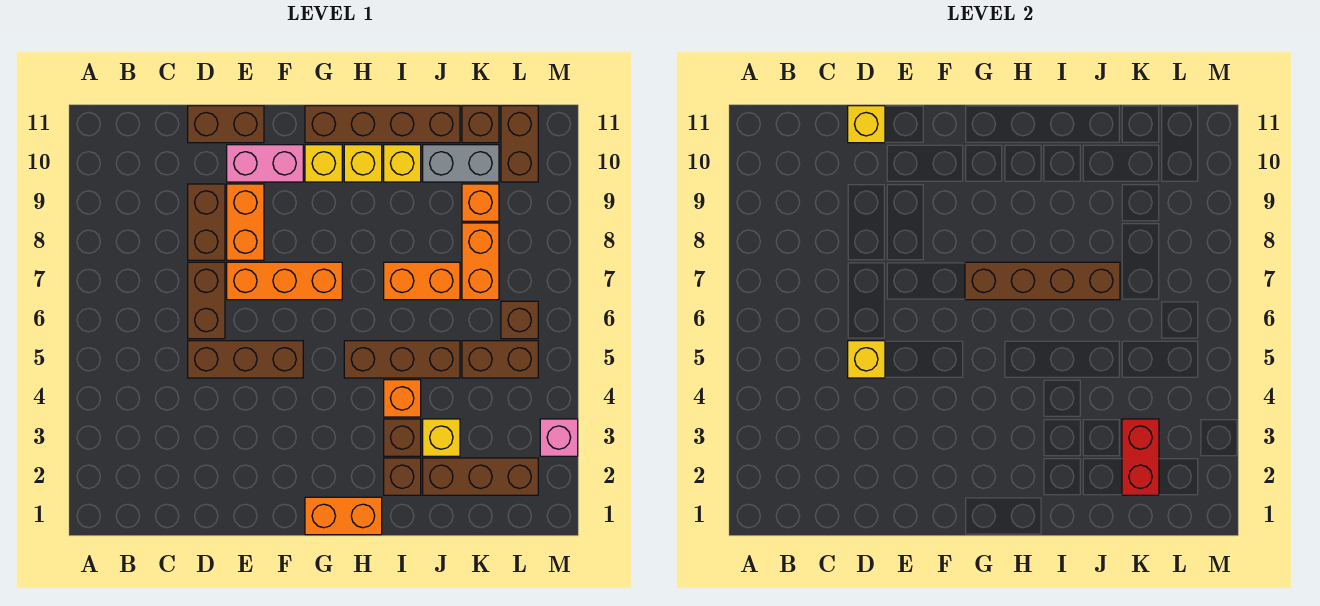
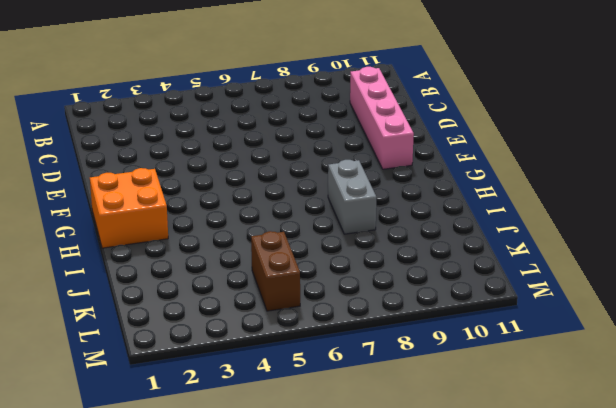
pink brick C10:F10 level 1 -> pink brick E10:F10 level 1
orange brick G1:H2 level 1 -> orange brick G1:H1 level 1
grey brick H8:I8 level 1 -> grey brick J10:K10 level 1
none -> brown brick D5:F5 level 1
none -> brown brick D6:D7 level 1
none -> brown brick D8:D9 level 1
none -> brown brick D11:E11 level 1

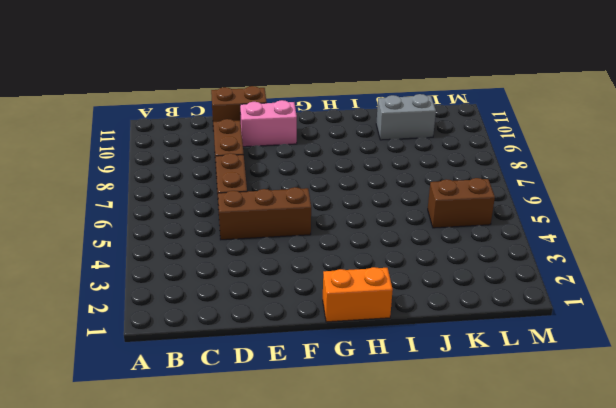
none -> orange brick E7:G7 level 1
none -> orange brick E8:E9 level 1
none -> yellow brick G10 level 1
none -> brown brick G11:J11 level 1

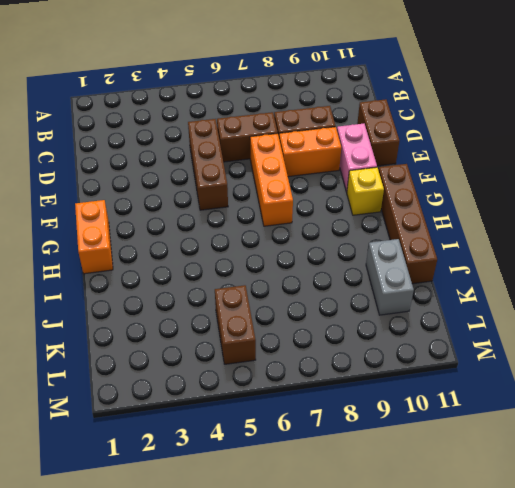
none -> brown brick H5:J5 level 1
none -> yellow brick H10 level 1
none -> brown brick I2 level 1
none -> brown brick I3 level 1

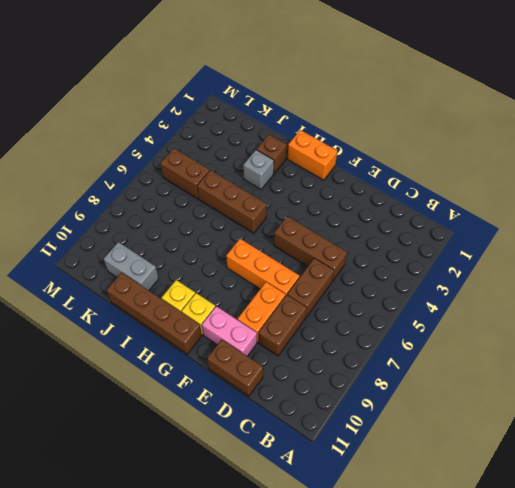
grey brick I3 level 1 -> brown brick I3 level 1
none -> orange brick I4 level 1
none -> orange brick I7:J7 level 1
none -> yellow brick I10 level 1
none -> brown brick J2:L2 level 1

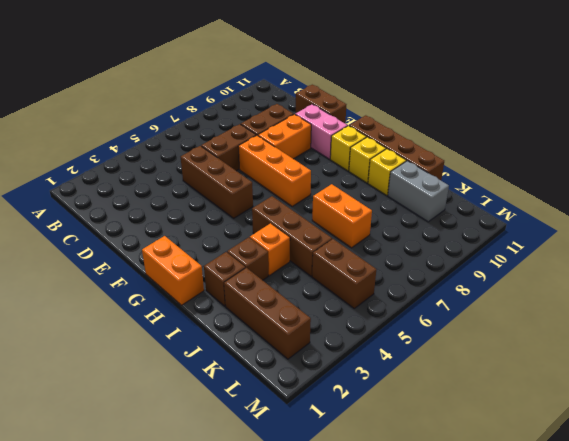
none -> yellow brick J3 level 1
none -> orange brick K7:K8 level 1
none -> orange brick K9 level 1
none -> brown brick K11 level 1

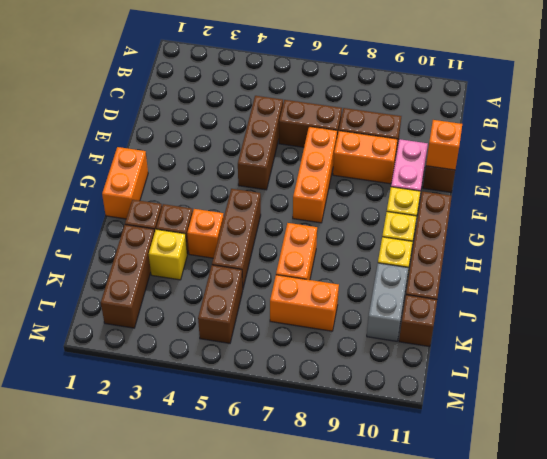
orange brick E11 level 2 -> orange brick K9 level 1
none -> brown brick L6 level 1
none -> brown brick L10:L11 level 1
none -> pink brick M3 level 1
none -> yellow brick D5 level 2

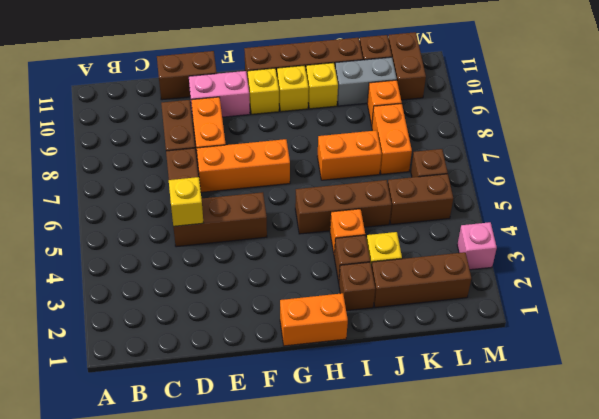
none -> yellow brick D11 level 2
none -> brown brick G7:J7 level 2
none -> red brick K2:K3 level 2

